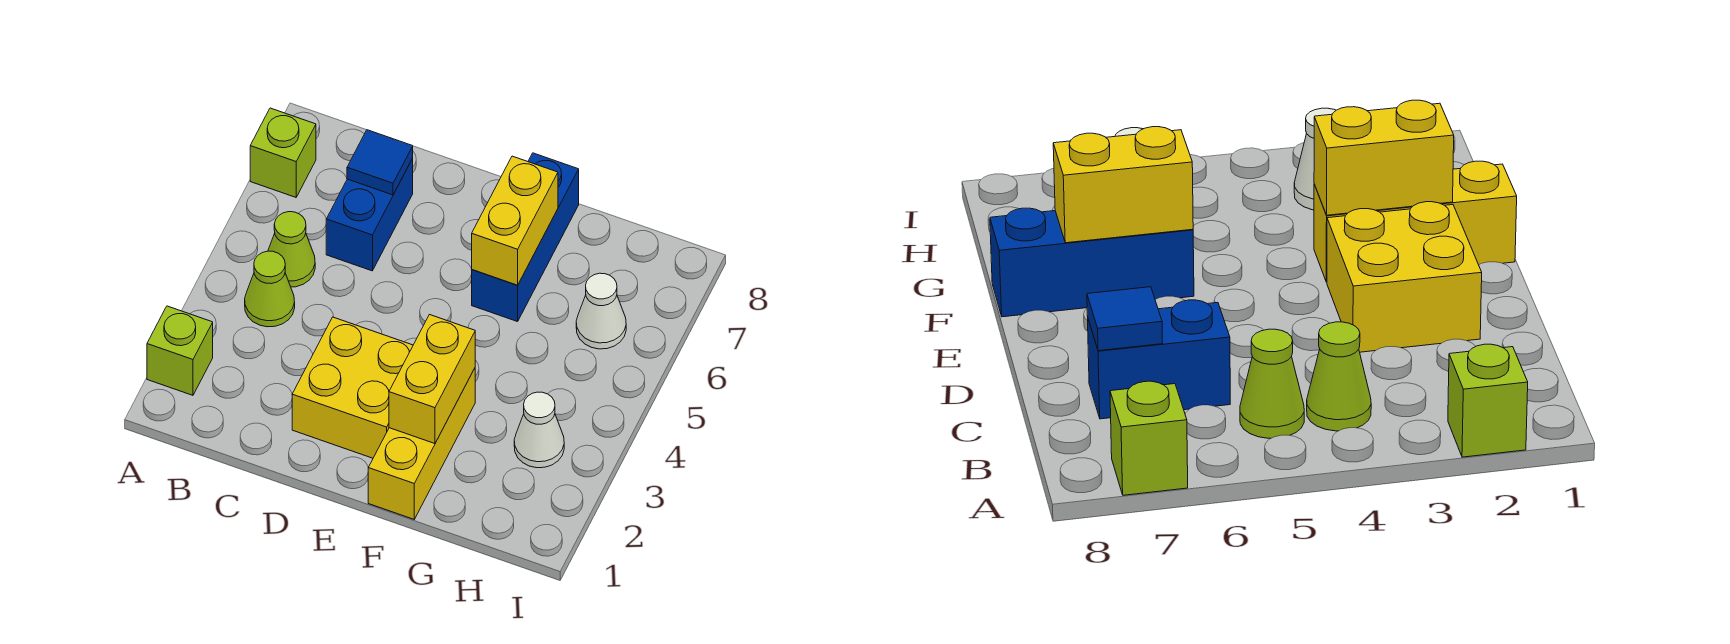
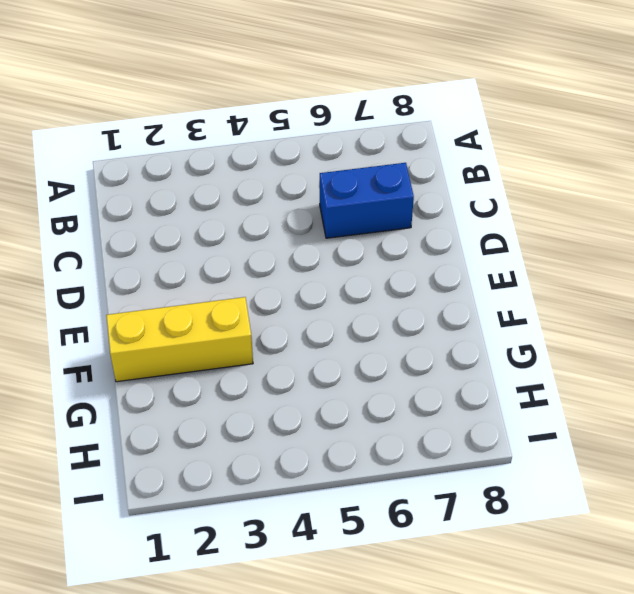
none -> lime brick A2 level 1
none -> lime brick A7 level 1
none -> lime cone B4 level 1

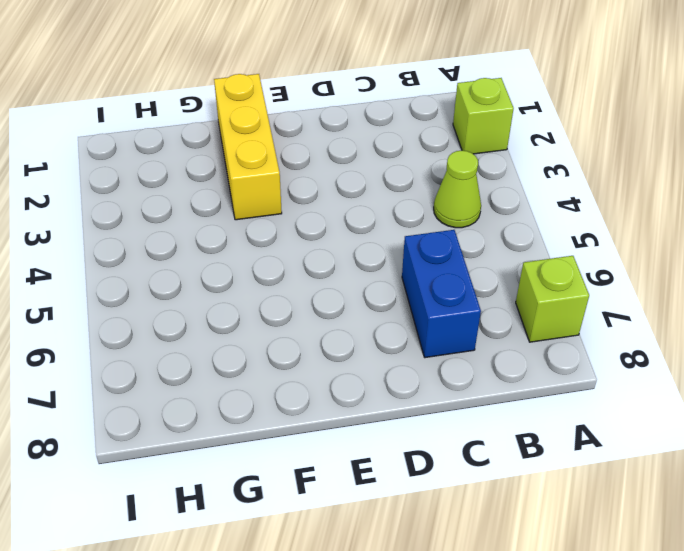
none -> lime cone B5 level 1
none -> yellow brick D2:E3 level 1
none -> blue brick F6:F8 level 1

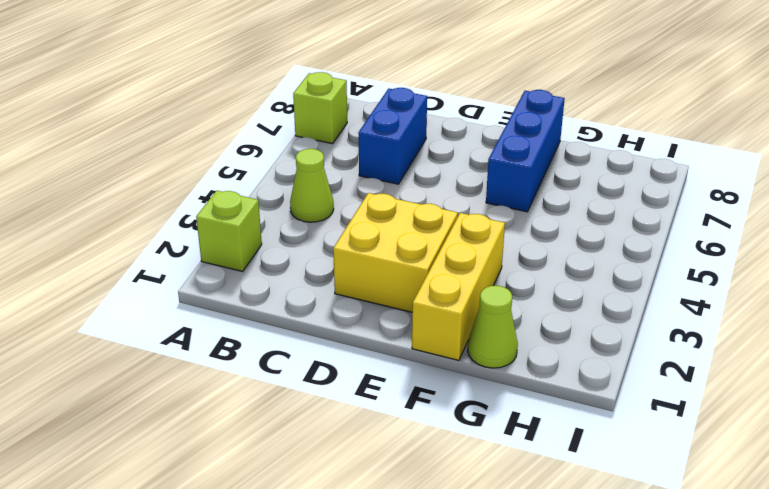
lime cone G1 level 1 -> lime cone B5 level 1
none -> white cone H3 level 1
none -> white cone H6 level 1
none -> blue tile C7 level 2

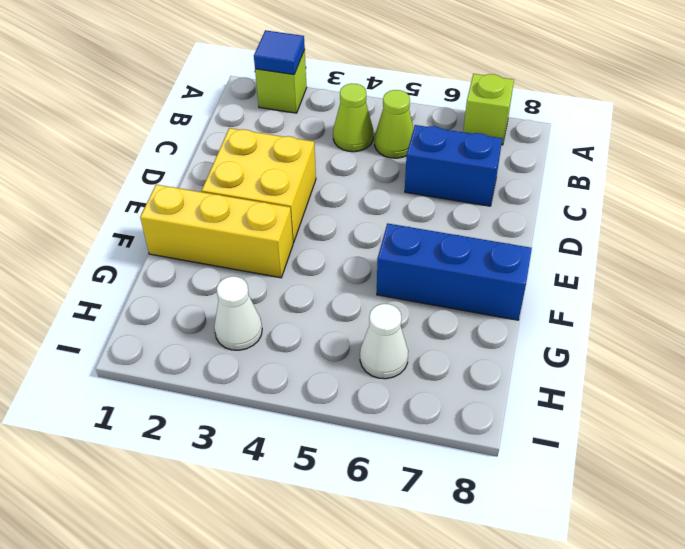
blue tile A2 level 2 -> blue tile C7 level 2
none -> yellow brick F2:F3 level 2
none -> yellow brick F6:F7 level 2

